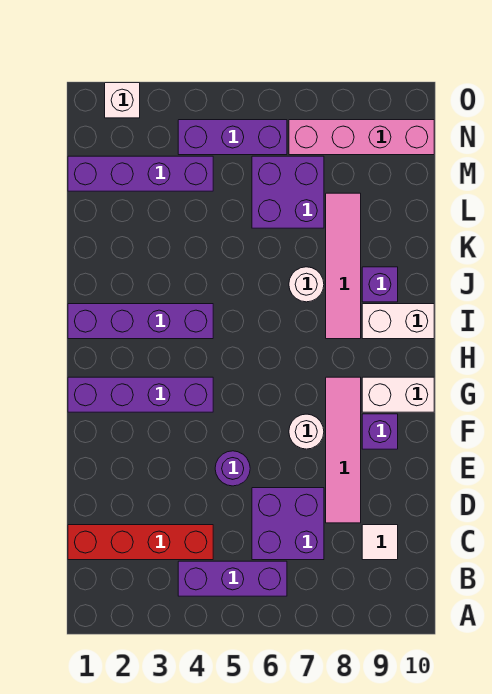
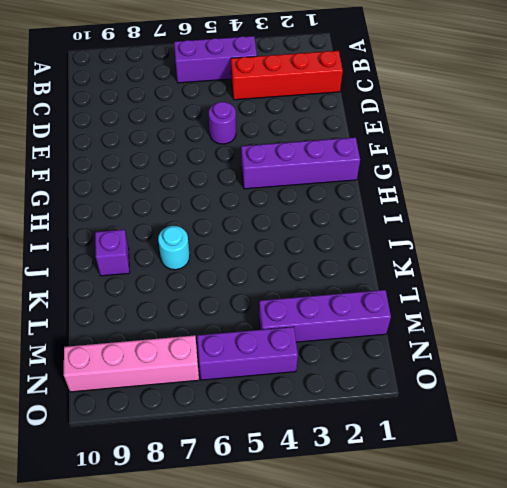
cyan round brick J7 level 1 -> white round brick J7 level 1
none -> purple brick C6:D7 level 1
none -> white tile C9 level 1
none -> pink tile D8:G8 level 1

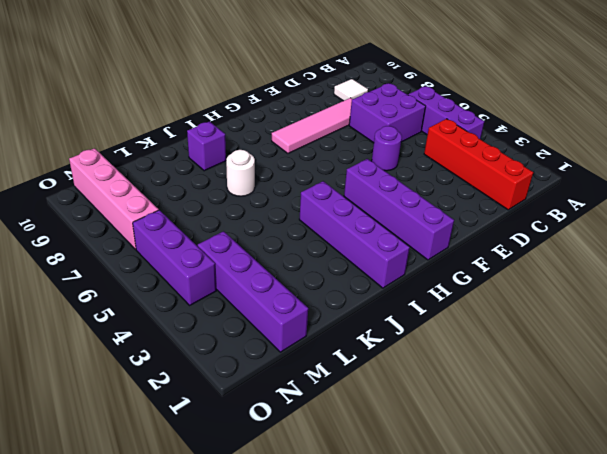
none -> white round brick F7 level 1
none -> purple brick F9 level 1
none -> white brick G9:G10 level 1

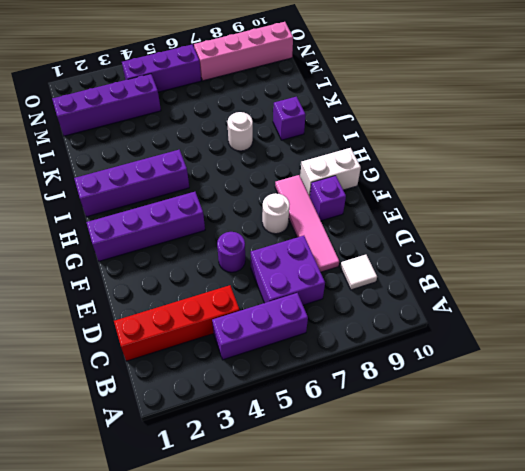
none -> pink tile I8:L8 level 1
none -> white brick I9:I10 level 1
none -> purple brick L6:M7 level 1

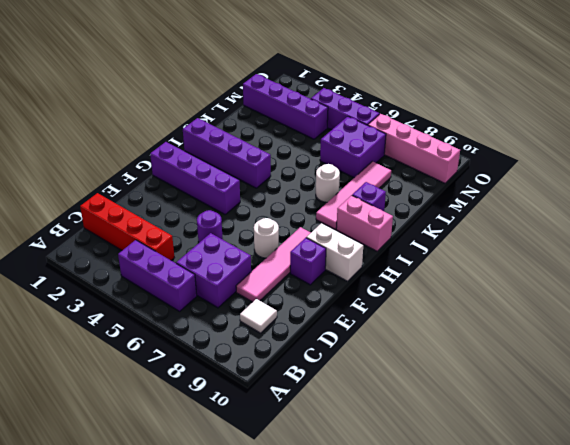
pink brick I9:I10 level 1 -> white brick I9:I10 level 1
none -> white brick O2 level 1

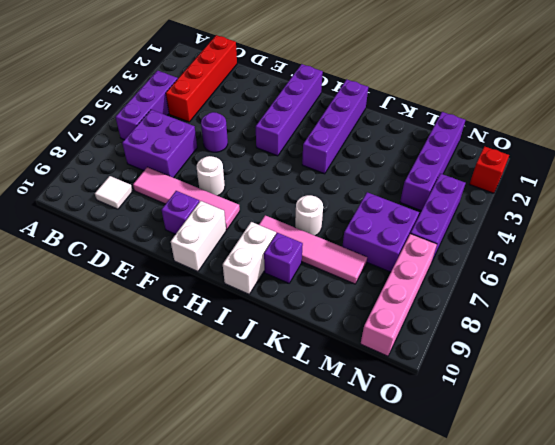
red brick O2 level 1 -> white brick O2 level 1

